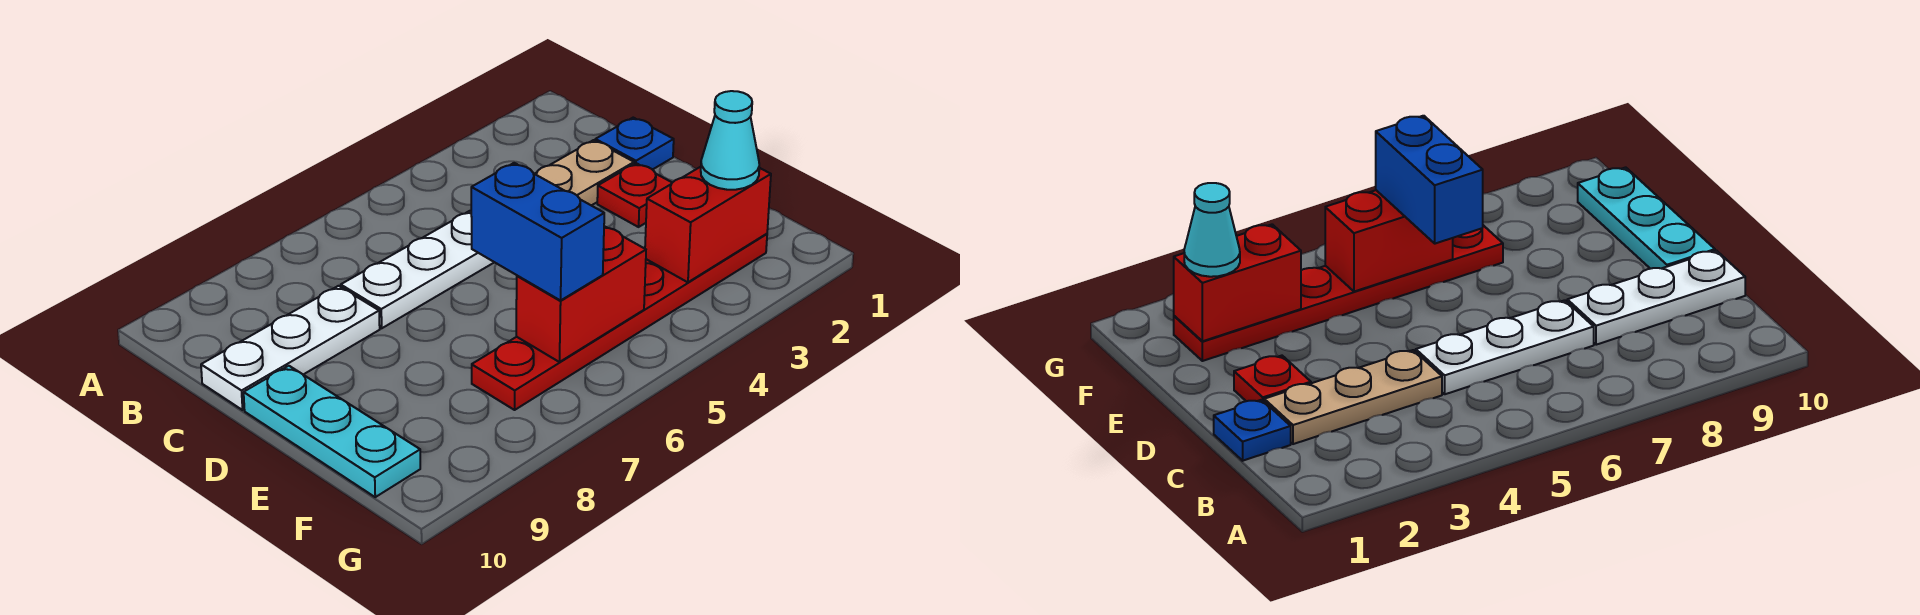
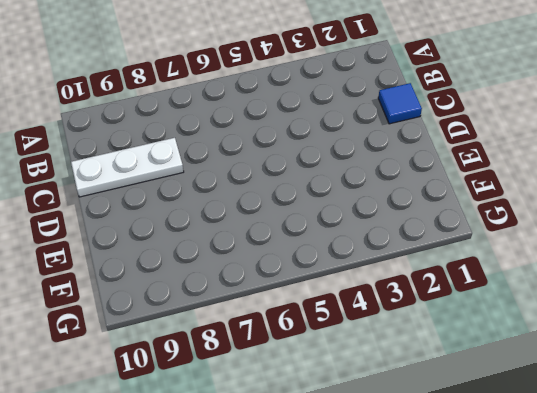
blue tile C1 level 1 -> blue plate C1 level 1
none -> tan plate C2:C4 level 1
none -> white plate C5:C7 level 1

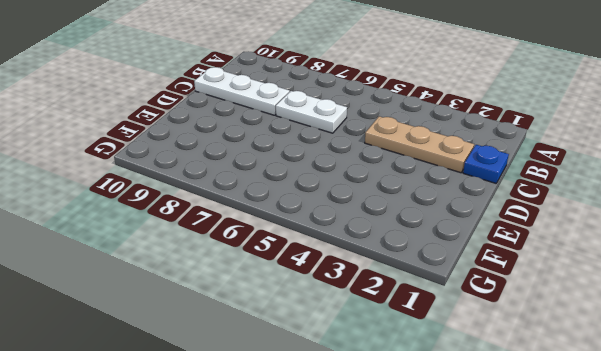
white plate C6:C7 level 1 -> white plate C5:C7 level 1
none -> red plate D2 level 1
none -> cyan plate D10:F10 level 1

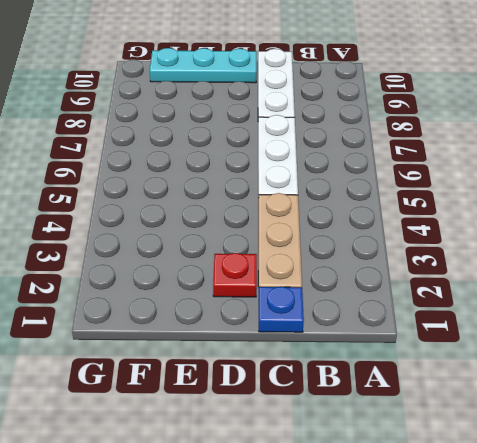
none -> red plate F2:F7 level 1
none -> red brick F2:F3 level 2

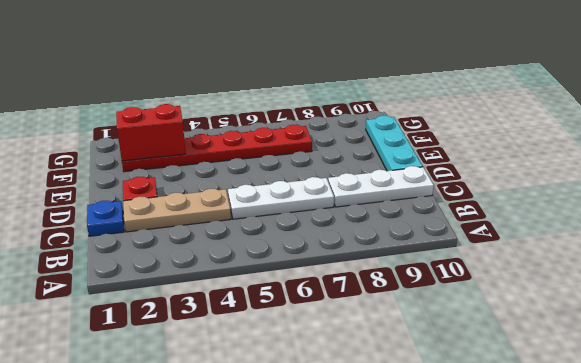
none -> red brick F5:F6 level 2
none -> blue brick E6:F6 level 3

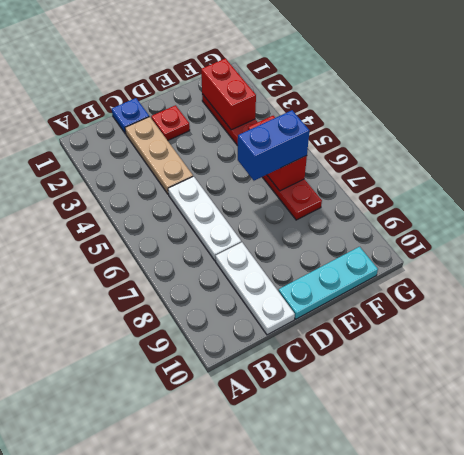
none -> cyan cone F2 level 3

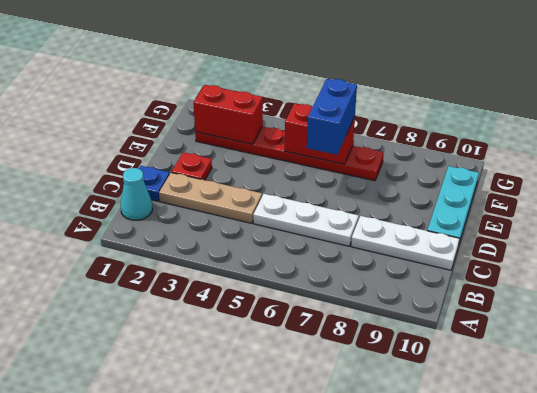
cyan cone B1 level 1 -> cyan cone F2 level 3

